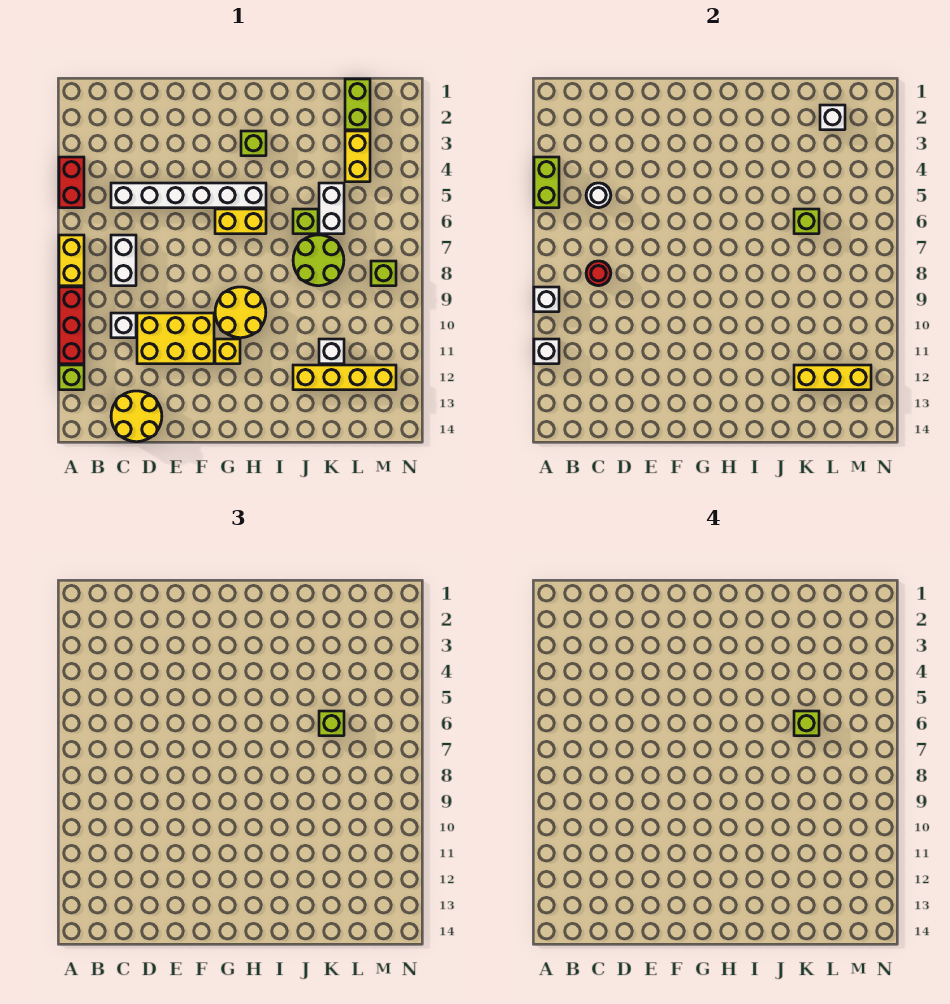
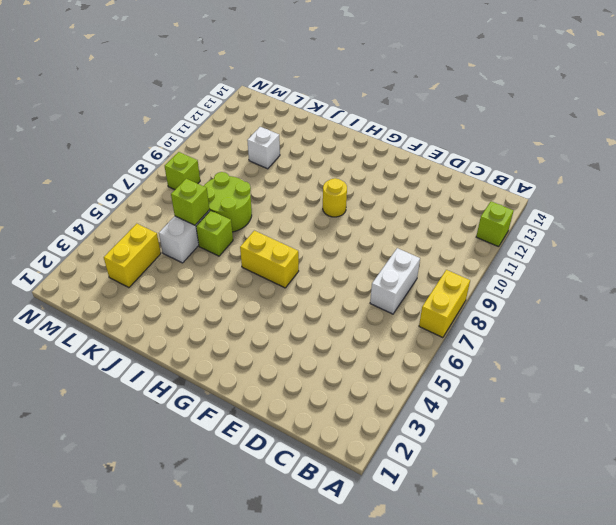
yellow round brick G10 level 1 -> yellow round brick G9:H10 level 1
none -> red brick A4:A5 level 1
none -> red brick A9:A11 level 1
none -> white brick C5:H5 level 1
none -> white brick C10 level 1

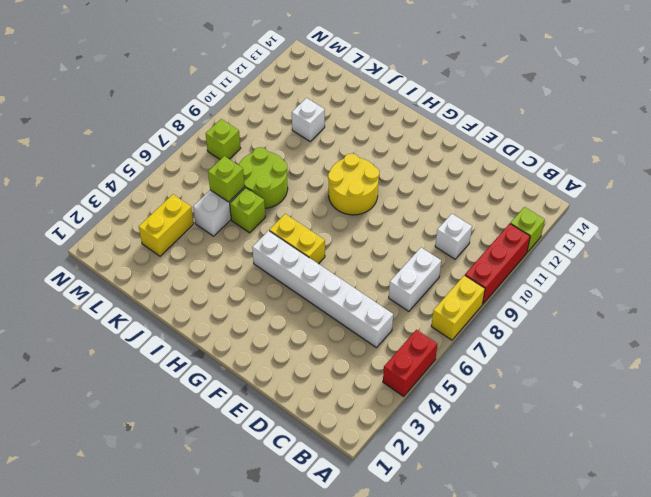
none -> yellow round brick C13:D14 level 1
none -> yellow brick D10:F11 level 1
none -> yellow brick G11 level 1
none -> lime brick H3 level 1

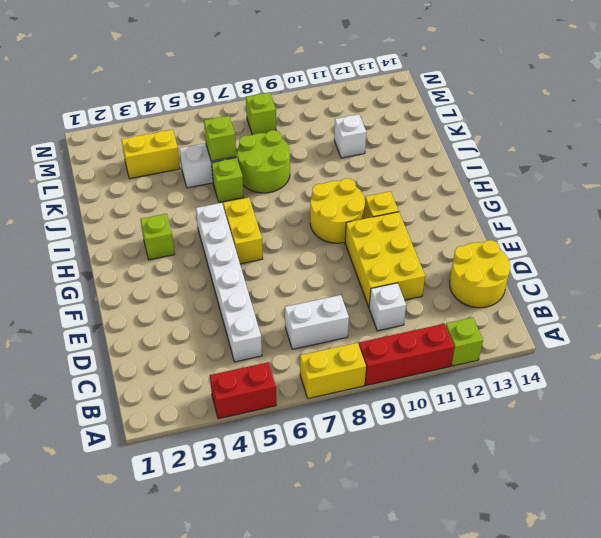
none -> yellow brick J12:M12 level 1
none -> lime brick L1:L2 level 1
none -> lime brick A4:A5 level 2
none -> white brick A9 level 2

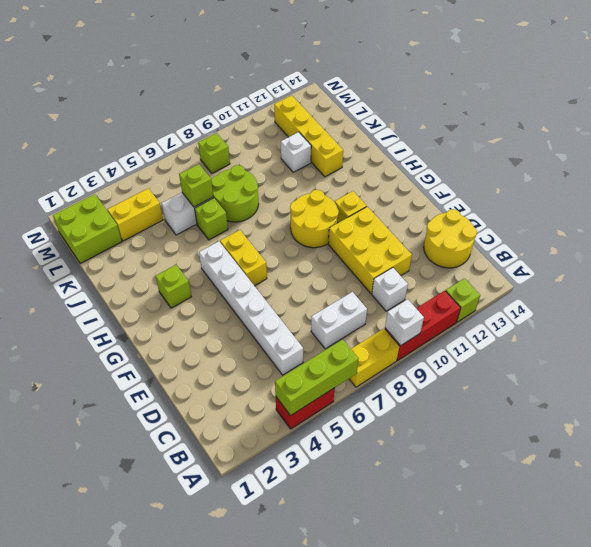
lime brick A4:A6 level 2 -> lime brick A4:A5 level 2
lime brick L1:M2 level 1 -> lime brick L1:L2 level 1
none -> white brick A11 level 2
none -> white round brick C5 level 2
none -> red round brick C8 level 2
none -> yellow brick K12:M12 level 2

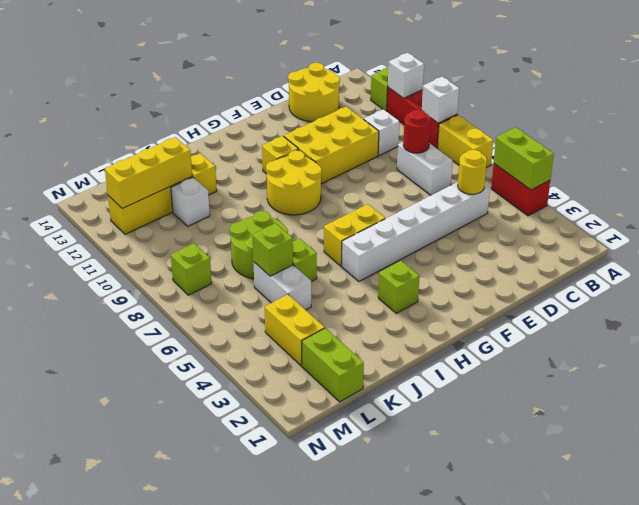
yellow round brick C5 level 2 -> white round brick C5 level 2
none -> white brick L2 level 2
none -> lime brick K6 level 3
none -> lime brick K6 level 4

